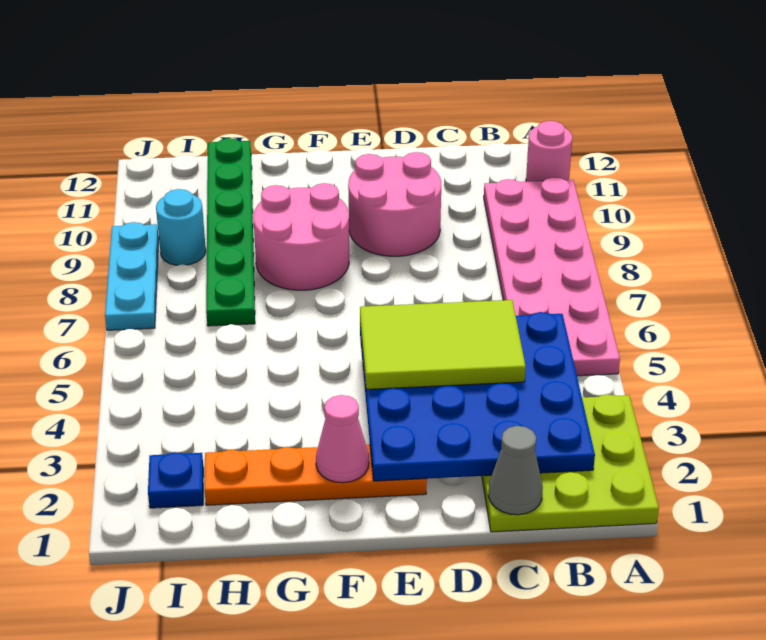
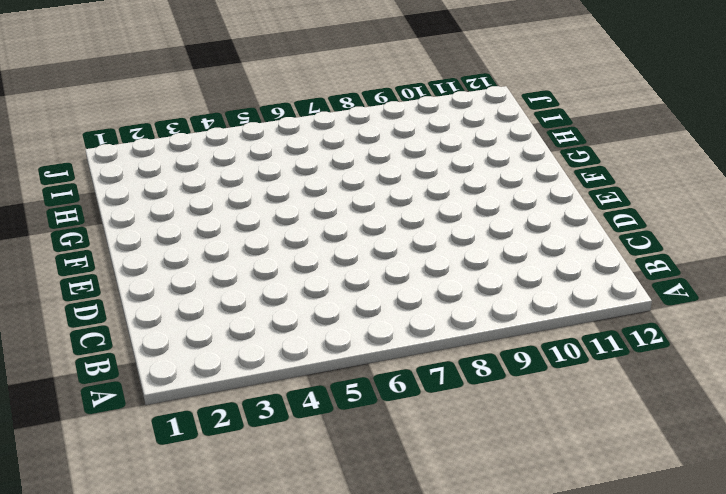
none -> lime plate A1:C3 level 1
none -> pink plate A5:B10 level 1
none -> pink round brick A11 level 1

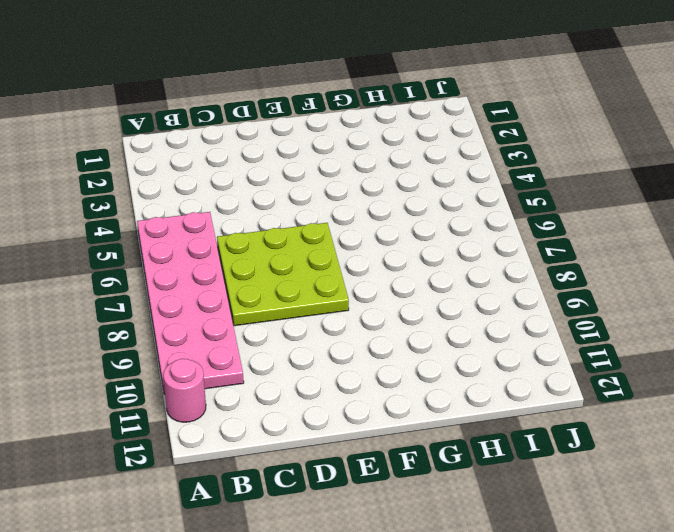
lime plate C6:E8 level 1 -> lime plate A1:C3 level 1
none -> pink round brick D9:E10 level 1
none -> orange plate E2:H2 level 1
none -> pink round brick F8:G9 level 1

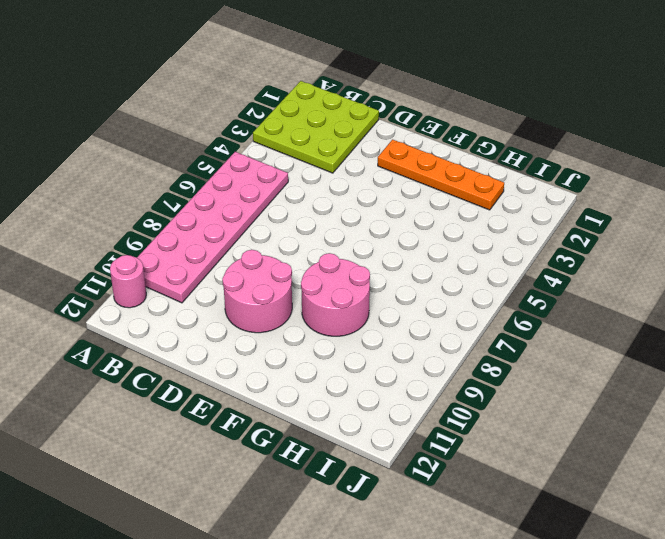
none -> green plate H7:H12 level 1
none -> blue plate I2 level 1
none -> cyan round brick I9 level 1

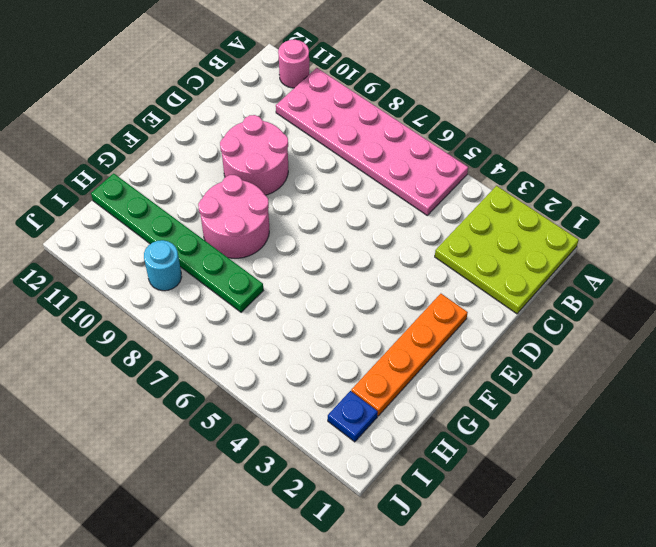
none -> cyan plate J7:J9 level 1
none -> blue plate B2:E5 level 2
none -> grey cone C1 level 2

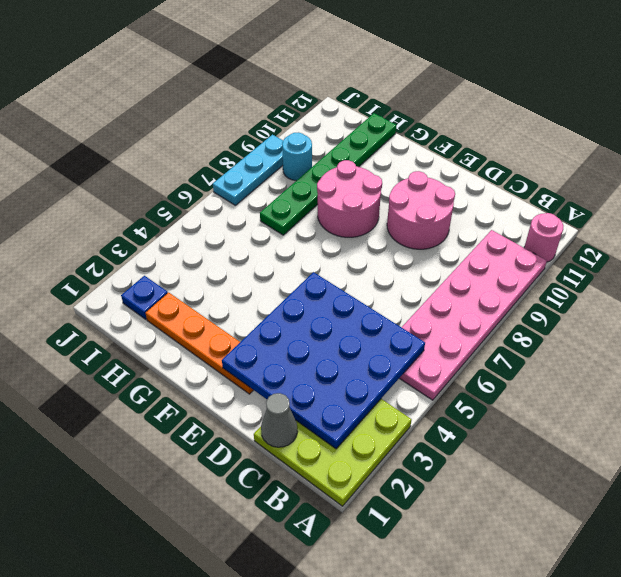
none -> pink cone F2 level 2
none -> lime tile C4:E5 level 3

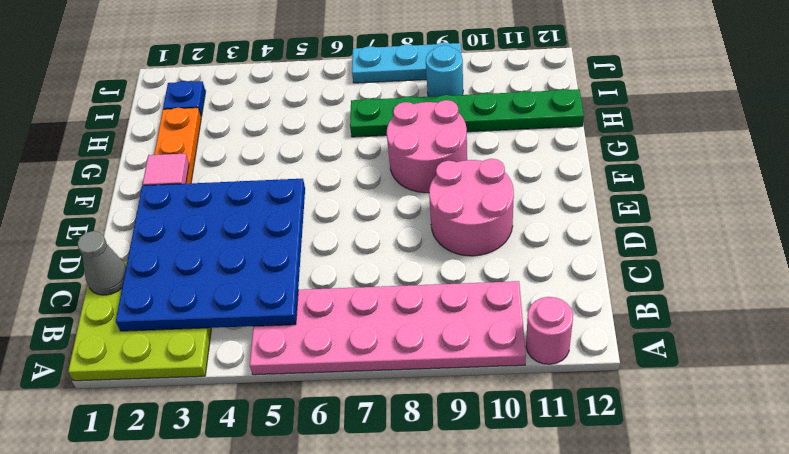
pink tile F2 level 2 -> pink cone F2 level 2
none -> lime tile C4:E5 level 3

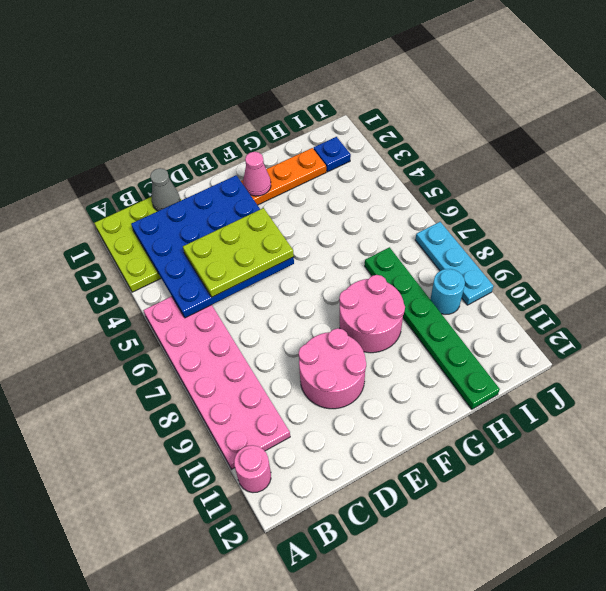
lime plate C4:E5 level 3 -> lime tile C4:E5 level 3

